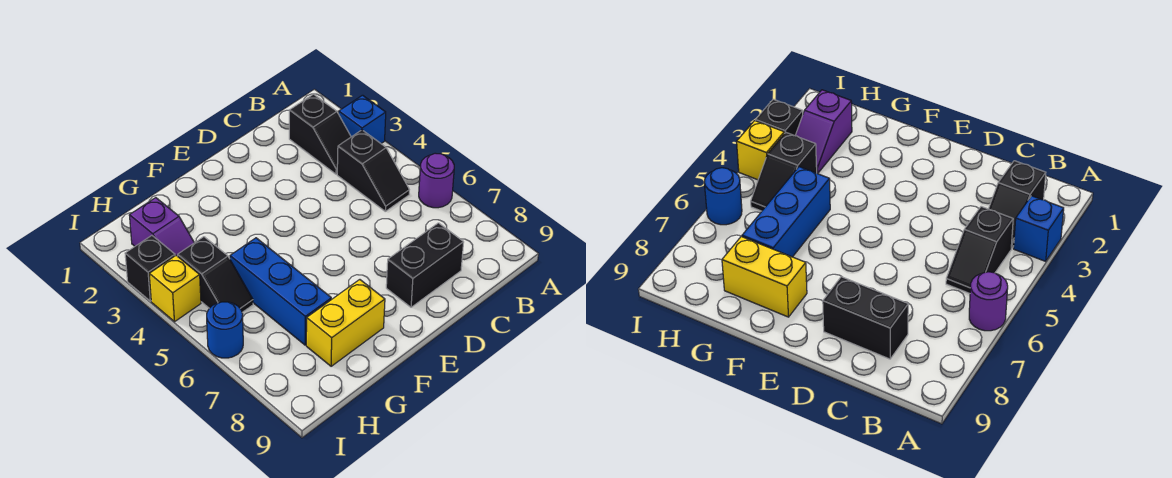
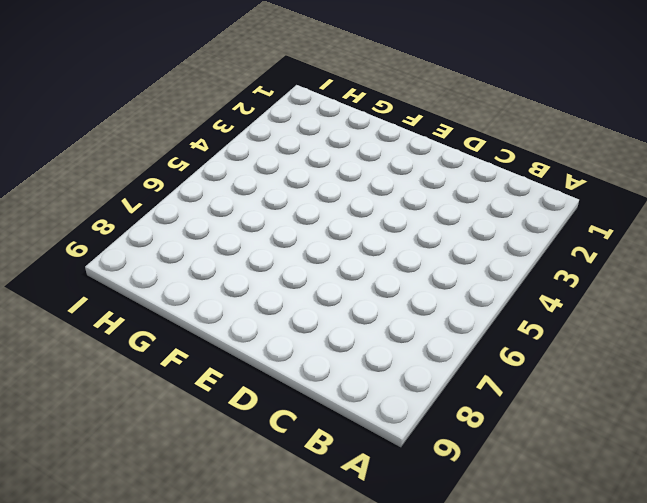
none -> blue brick A3 level 1
none -> purple round brick A6 level 1
none -> black slope B2:B3 level 1 top 2

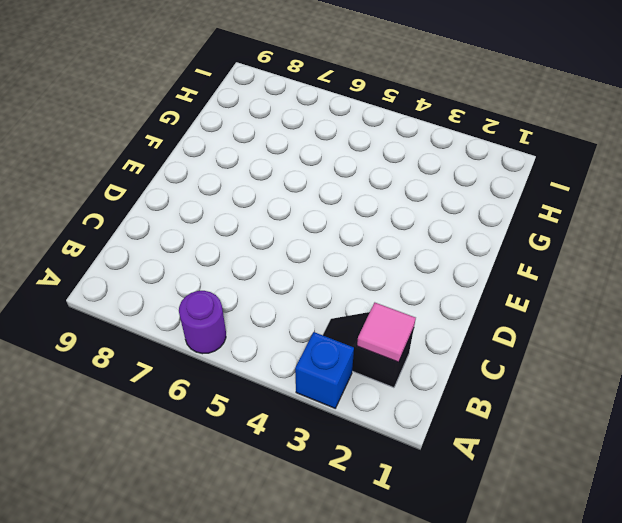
pink tile B2 level 2 -> none
none -> black slope B4:B5 level 1 top 4
none -> black brick C8:D8 level 1
none -> yellow brick F8:G8 level 1

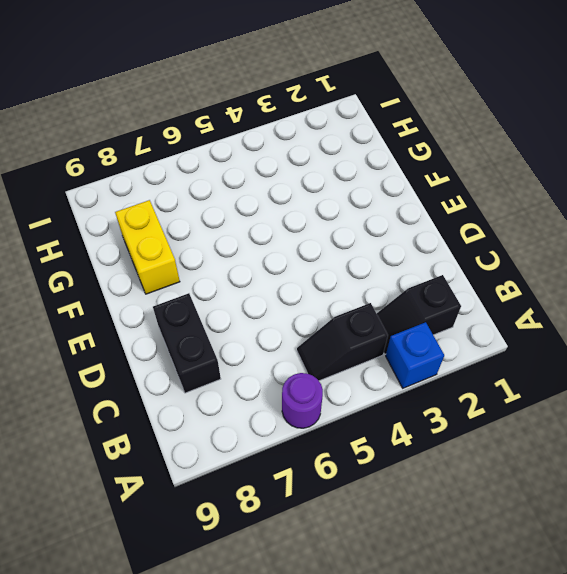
none -> blue brick G5:G7 level 1
none -> purple slope H2:H3 level 1 top 2
none -> black slope H4:H5 level 1 top 4

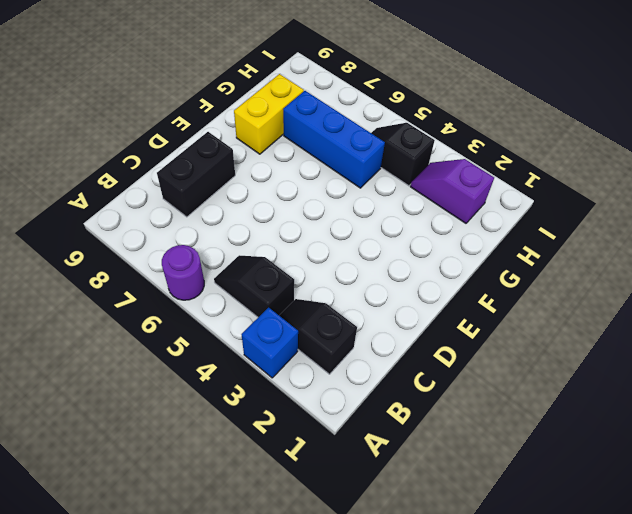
none -> black brick I3 level 1
none -> yellow brick I4 level 1
none -> blue round brick I6 level 1

